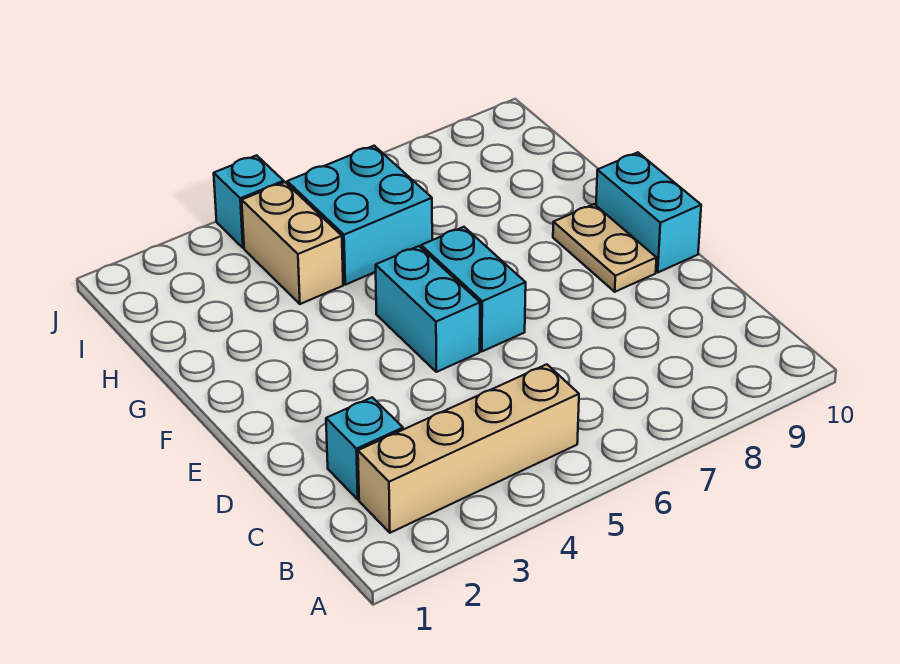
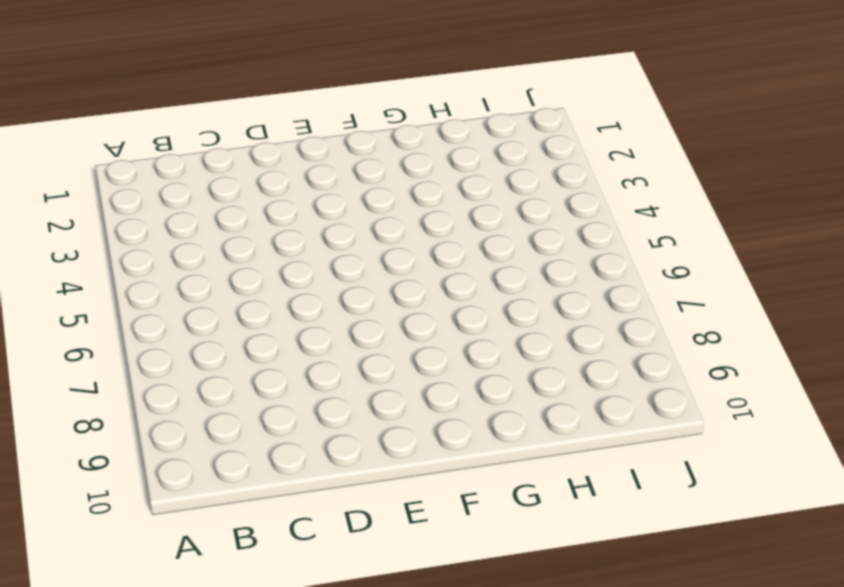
none -> tan brick B2:B5 level 1
none -> cyan brick C2 level 1

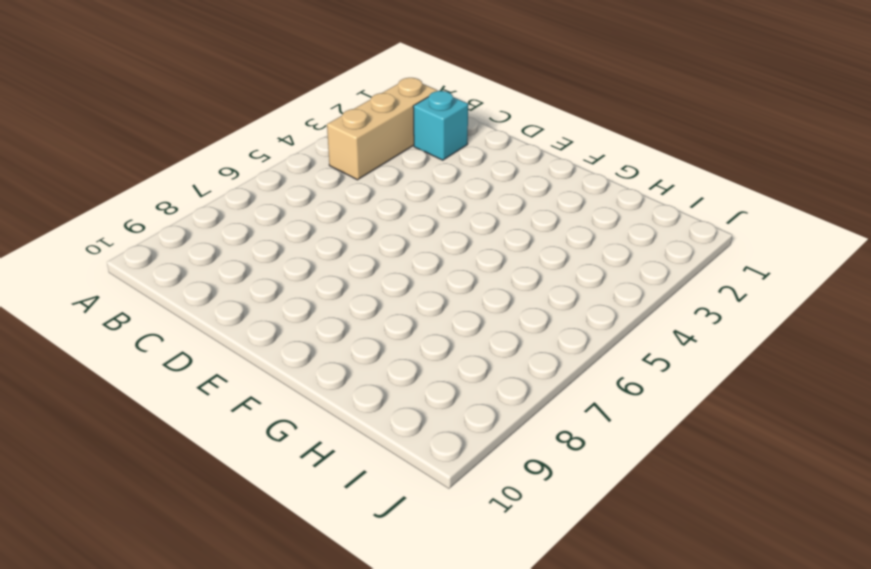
tan brick B2:B4 level 1 -> tan brick B2:B5 level 1
none -> cyan brick E5:F5 level 1
none -> cyan brick E6:F6 level 1

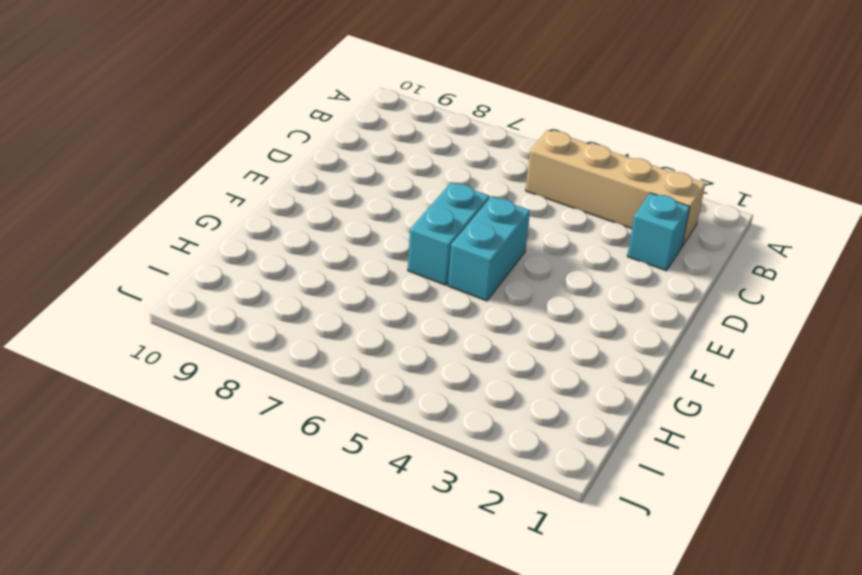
none -> tan plate E9:F9 level 1
none -> cyan brick E10:F10 level 1

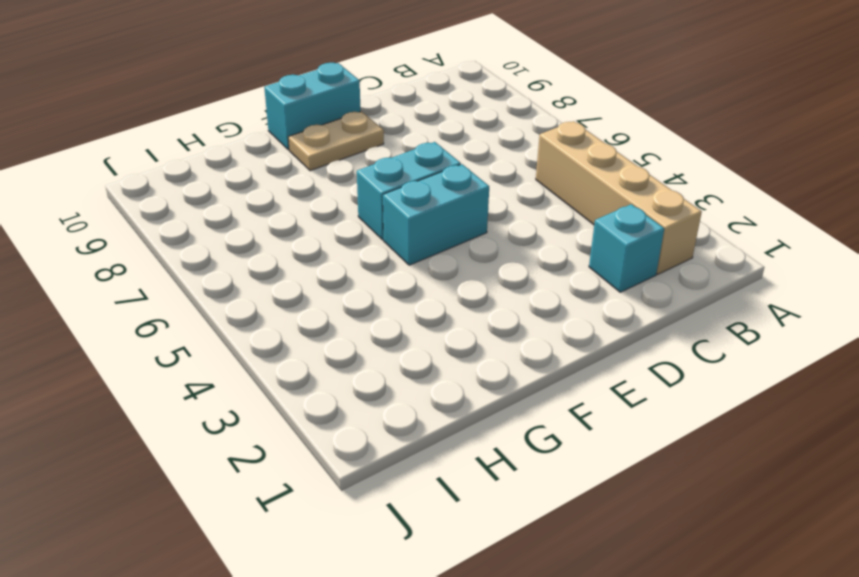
none -> tan brick H4:I4 level 1
none -> cyan brick H5:I6 level 1

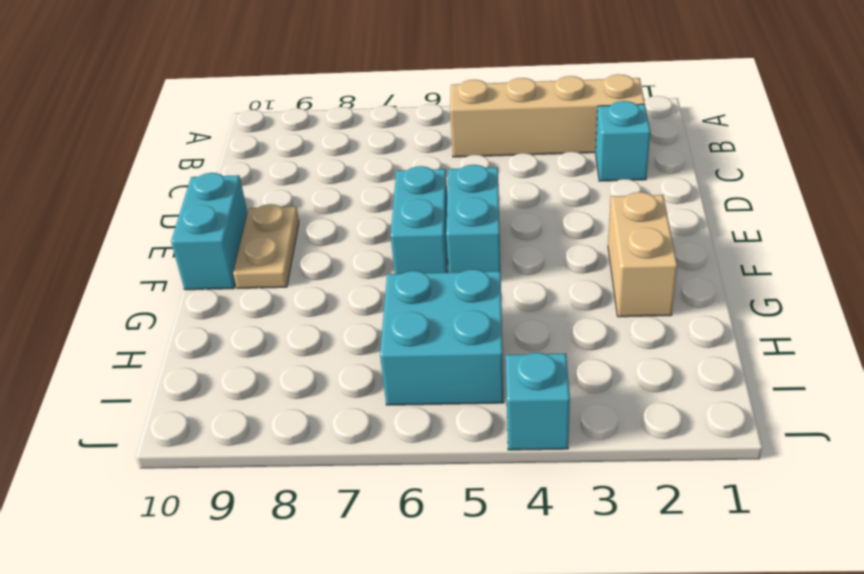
tan brick F2:G2 level 1 -> tan brick H4:I4 level 1

